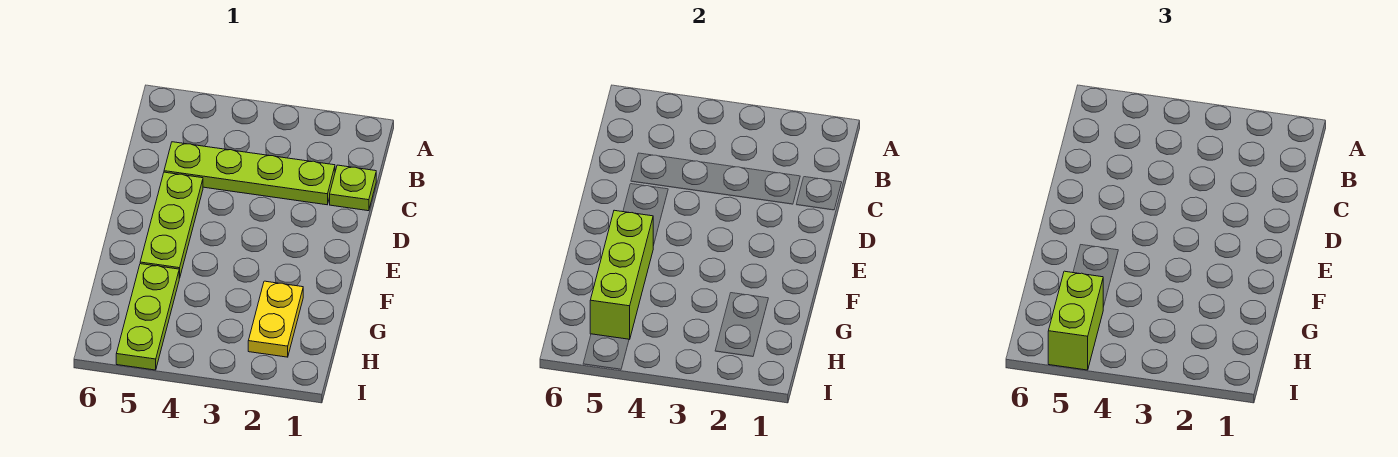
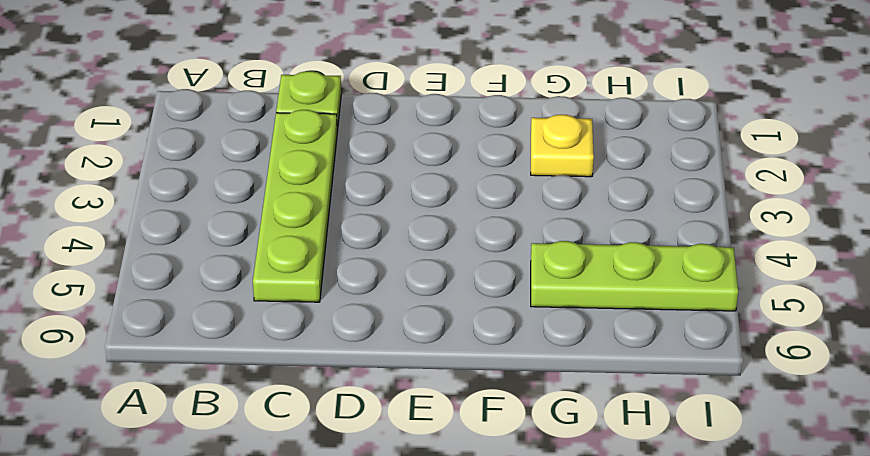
yellow plate G2 level 1 -> yellow plate G2:H2 level 1
none -> lime plate D5:F5 level 1
none -> lime brick F5:H5 level 2

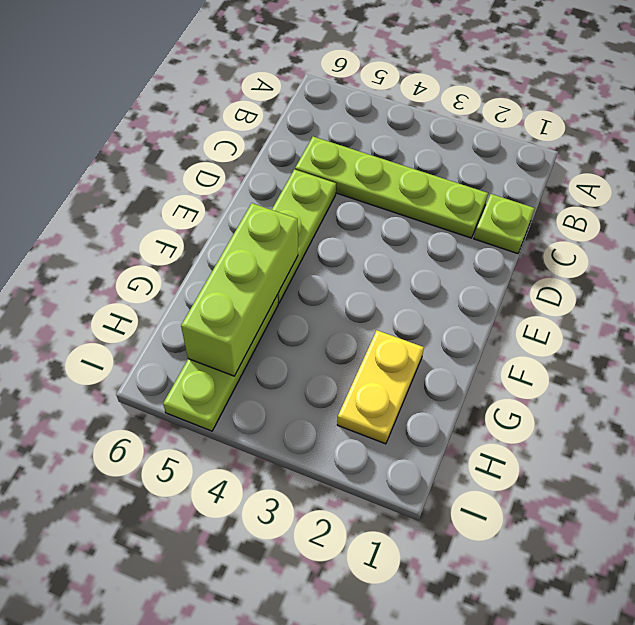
none -> lime brick H5:I5 level 3

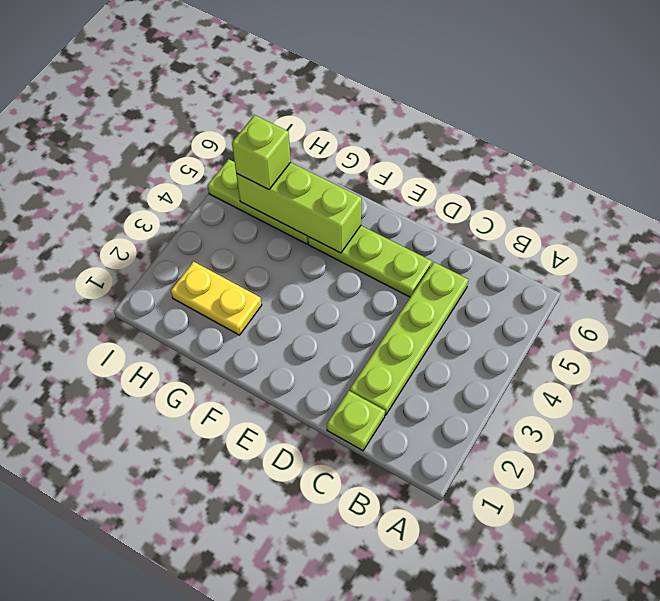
lime brick H5 level 3 -> lime brick H5:I5 level 3

